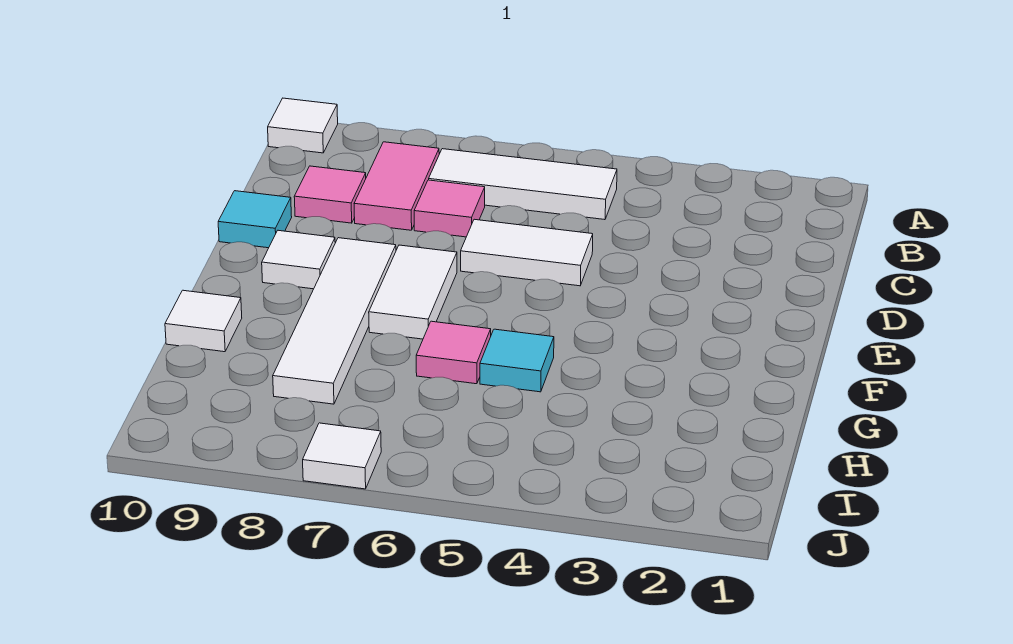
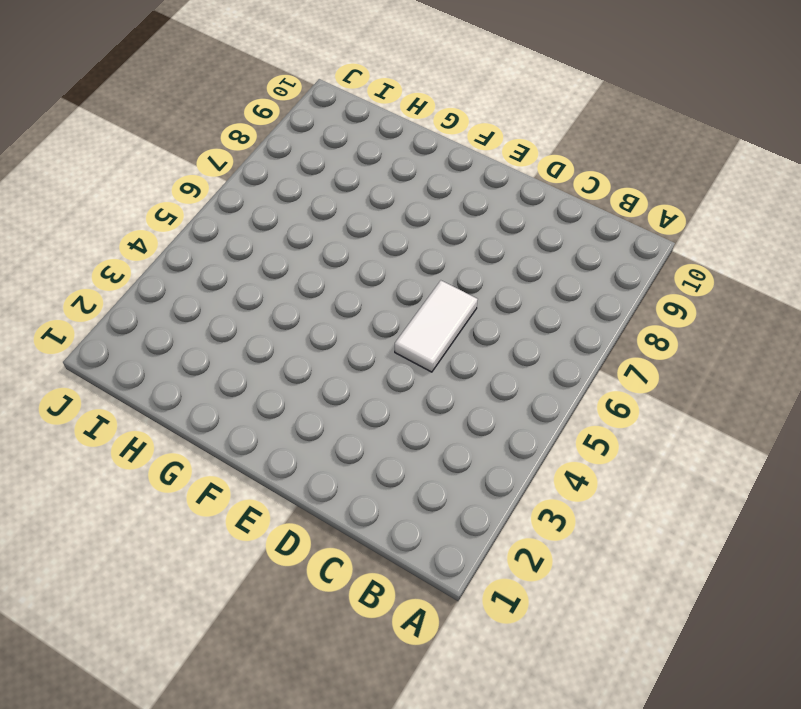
none -> white tile A10 level 1
none -> white tile B5:B7 level 1
none -> pink tile B8:C8 level 1

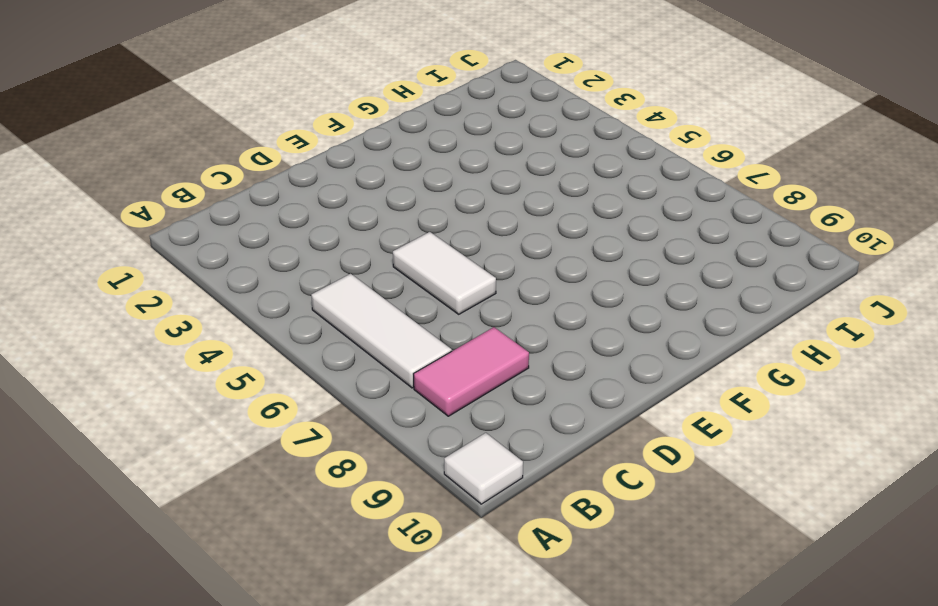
none -> pink tile C7 level 1
none -> pink tile C9 level 1
none -> cyan tile D10 level 1

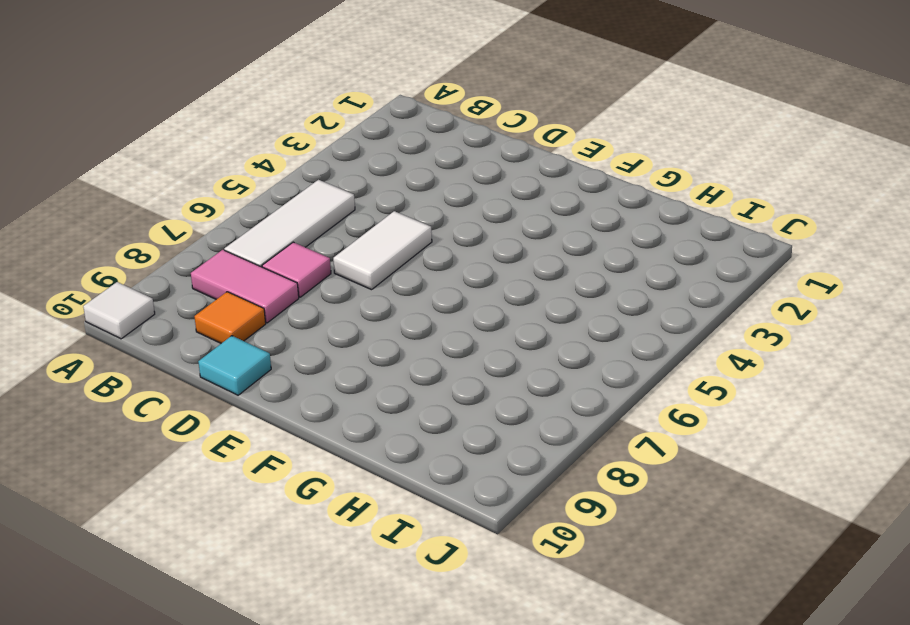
orange tile C9 level 1 -> pink tile C9 level 1
none -> white tile E7:F7 level 1
none -> white tile E8:H8 level 1
none -> white tile E9 level 1

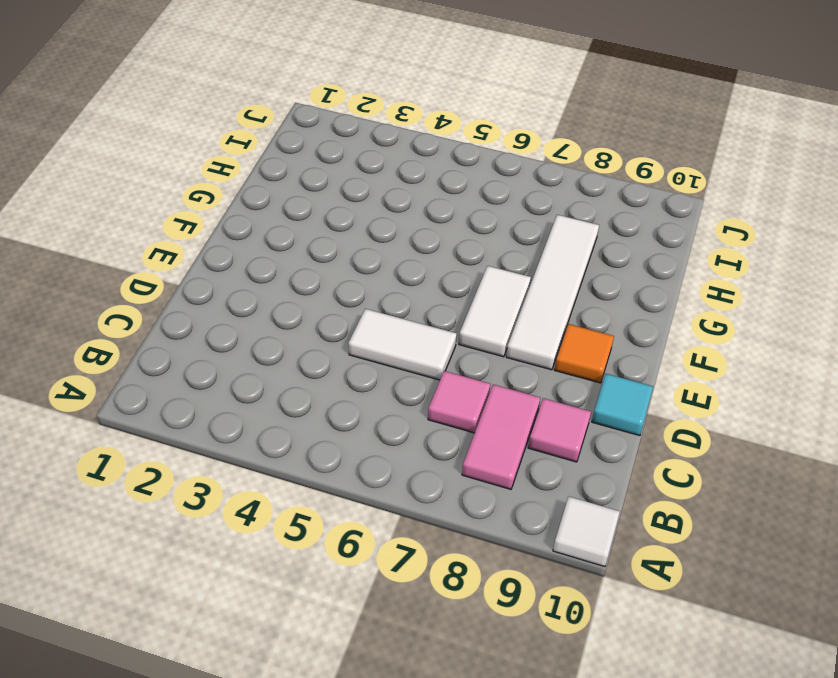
orange tile E9 level 1 -> white tile E9 level 1
none -> white tile B5:B7 level 1
none -> cyan tile G5 level 1
none -> pink tile G6 level 1

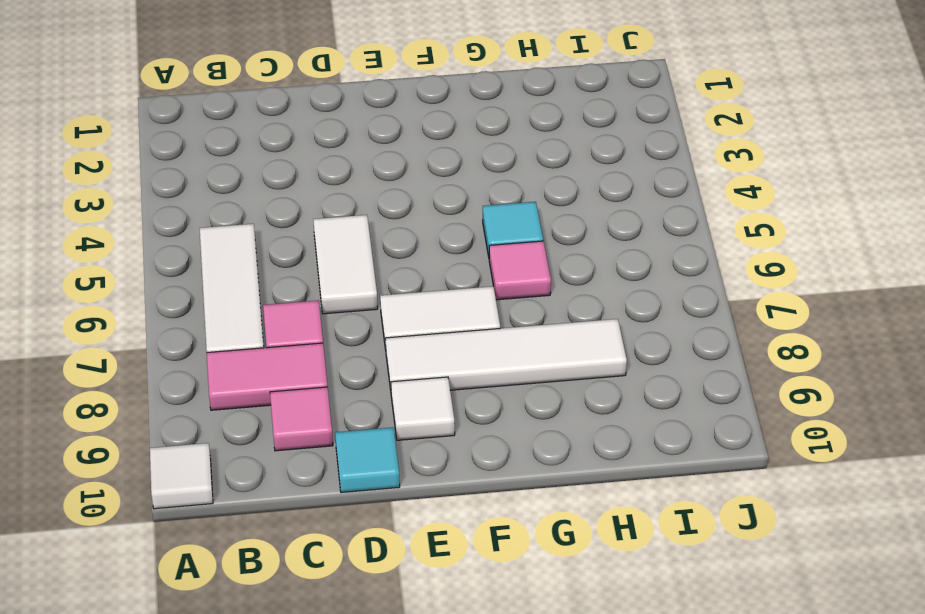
none -> white tile G10 level 1
none -> white tile J7 level 1

